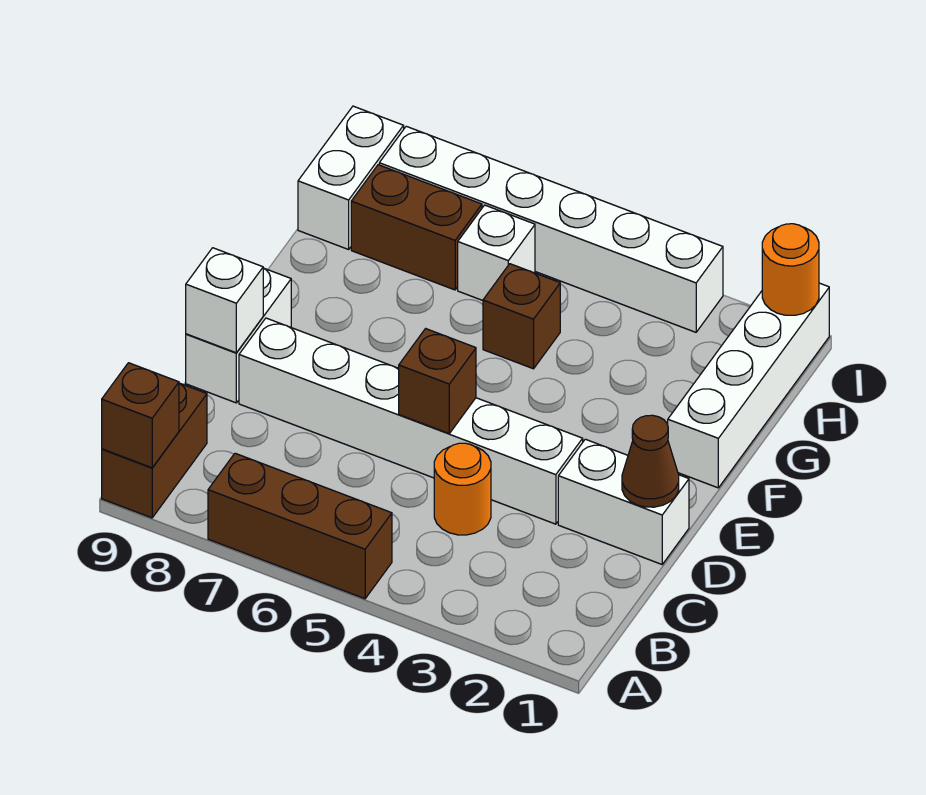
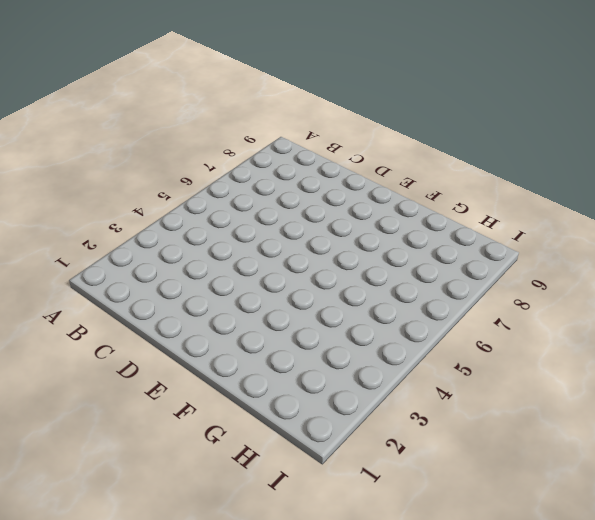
none -> brown brick A5:A7 level 1
none -> brown brick A9:B9 level 1
none -> orange round brick C4 level 1

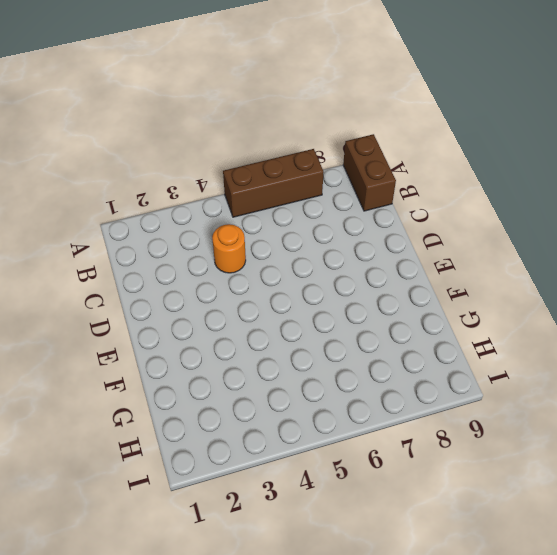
none -> white brick D1:D2 level 1
none -> white brick D3:D8 level 1
none -> white brick D9:E9 level 1

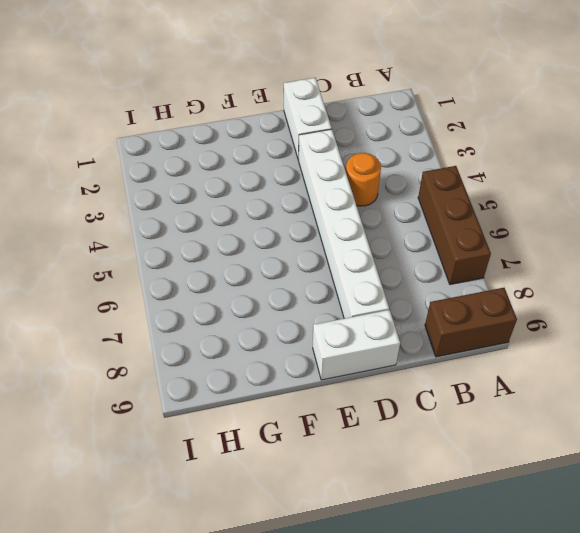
none -> white brick F1:I1 level 1
none -> brown brick G5 level 1
none -> white brick H6 level 1

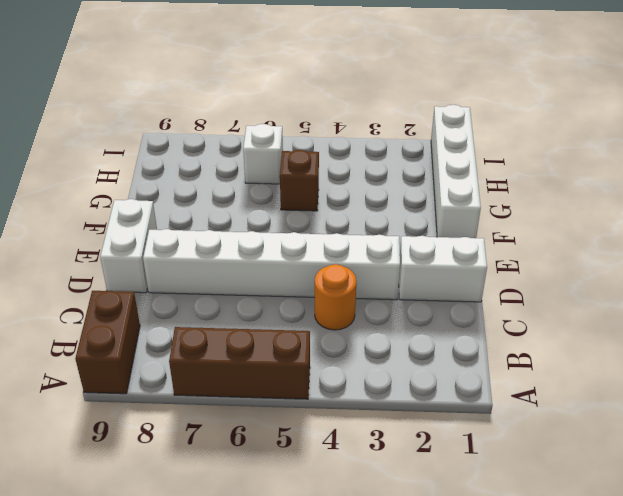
none -> brown brick H7:H8 level 1
none -> white brick H9:I9 level 1
none -> white brick I3:I8 level 1

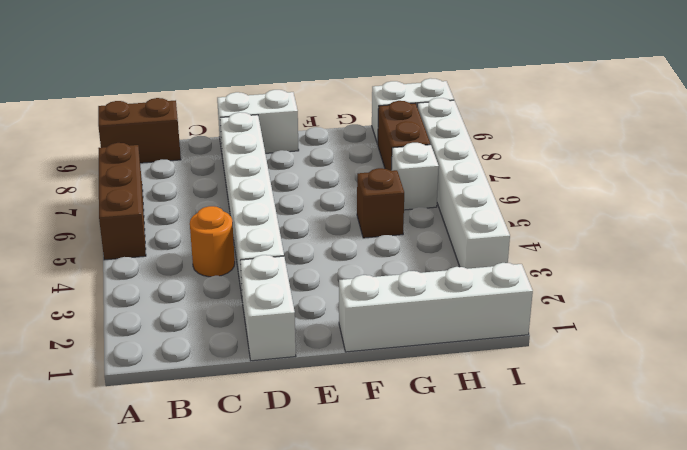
none -> brown brick A9 level 2
none -> brown cone D1 level 2
none -> brown brick D5 level 2

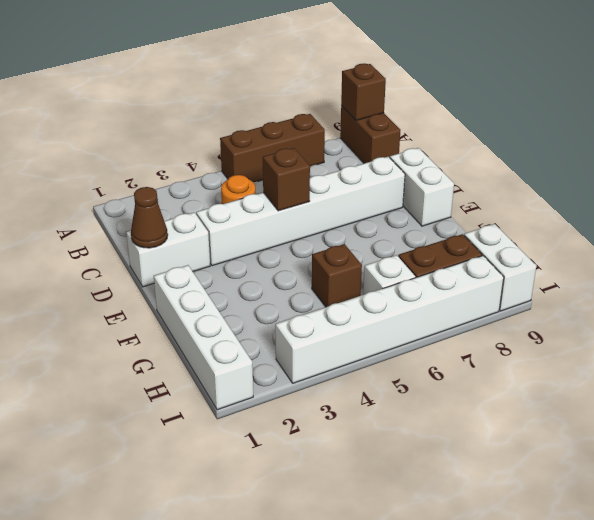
none -> white brick D9 level 2
none -> orange round brick I1 level 2

